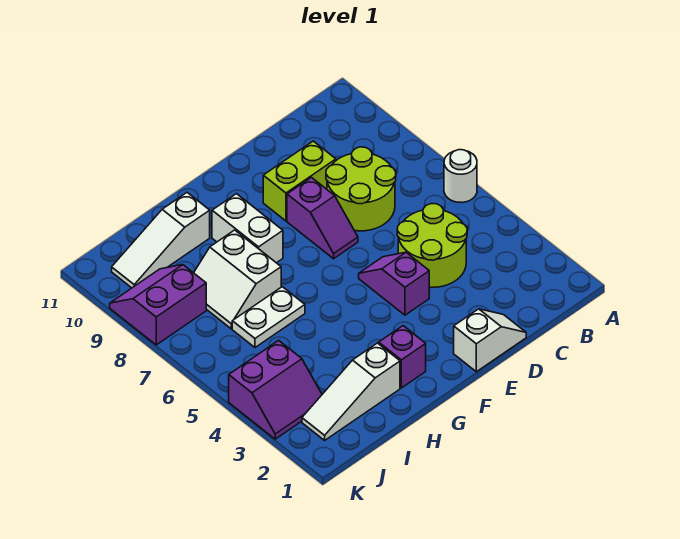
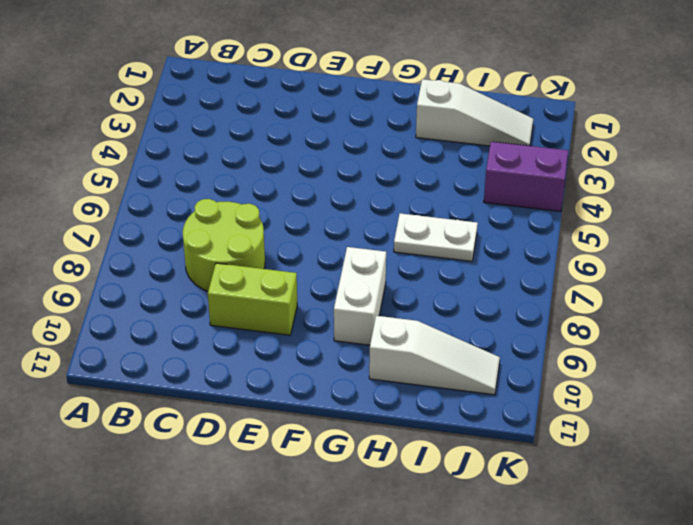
none -> white round brick A6 level 1
none -> lime round brick C4:D5 level 1
none -> white slope D1:E1 level 1 top E

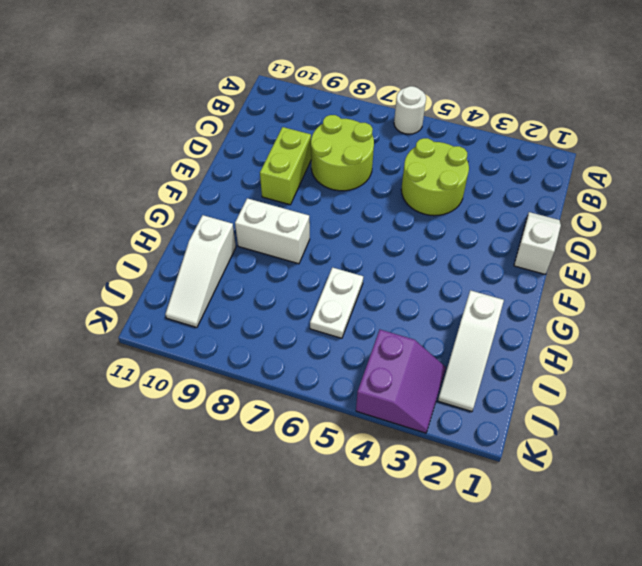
none -> purple slope E4:E5 level 1 top 4
none -> purple slope E7:E8 level 1 top 8
none -> purple brick G2 level 1

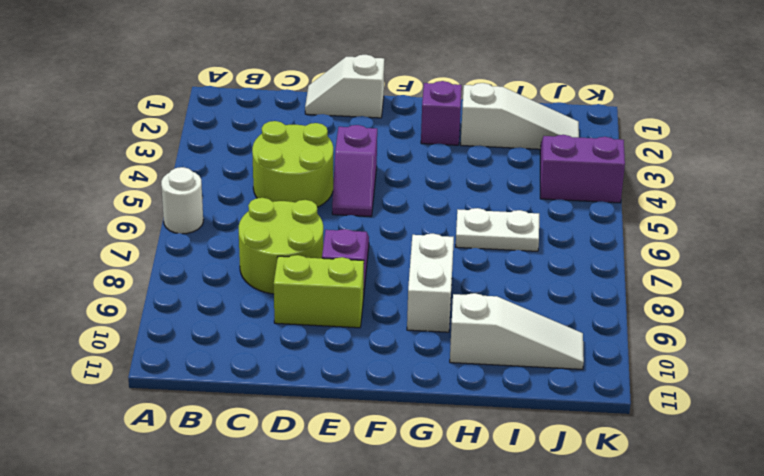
none -> white slope H7:I8 level 1 top H
none -> purple slope J8:K9 level 1 top 8

